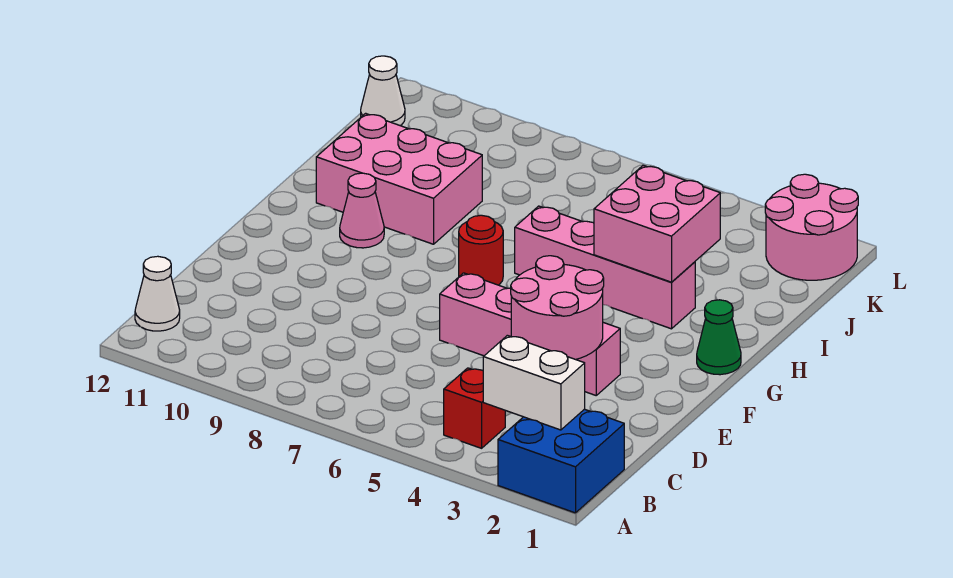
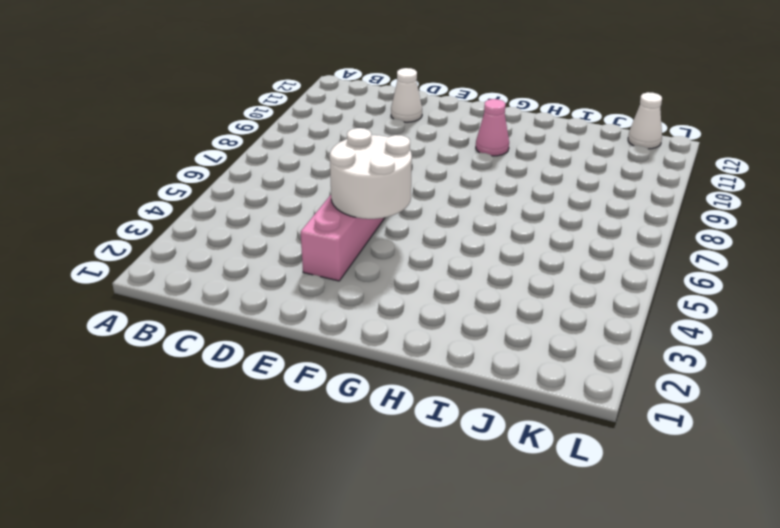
white cone D11 level 1 -> white cone B12 level 1
white round brick E4:F5 level 2 -> pink round brick D3:E4 level 2
none -> blue brick A1:B2 level 1
none -> red brick B4 level 1
none -> green cone G1 level 1

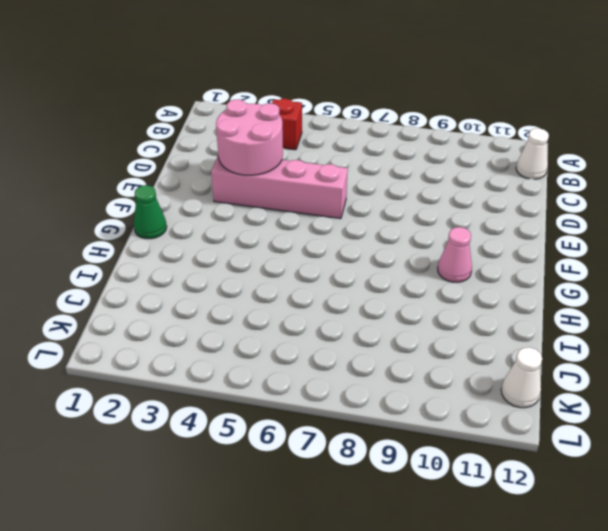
none -> blue brick A1:B2 level 1
none -> red round brick G7 level 1
none -> pink brick H3:H6 level 1

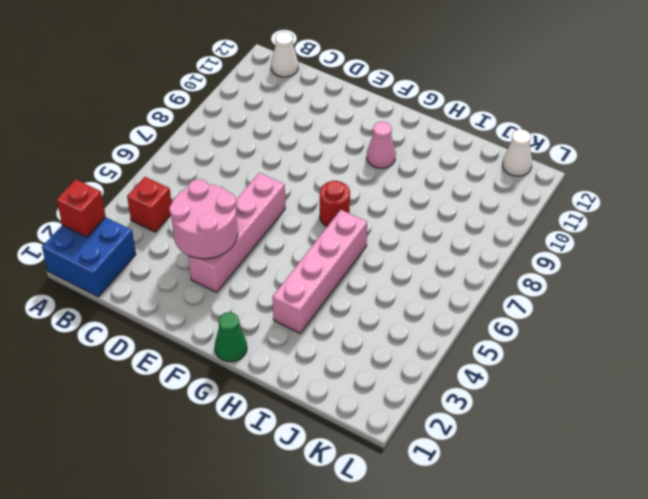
red brick A2 level 2 -> none
none -> pink brick H9:I11 level 1
none -> pink round brick K1:L2 level 1
none -> white brick B2:B3 level 2

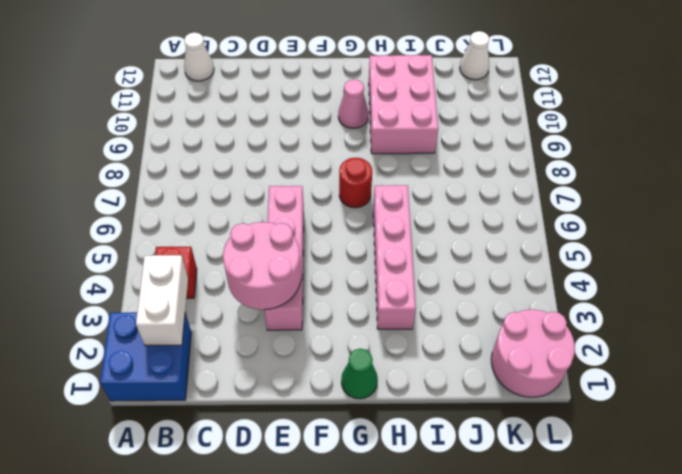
none -> pink brick H3:I4 level 2

